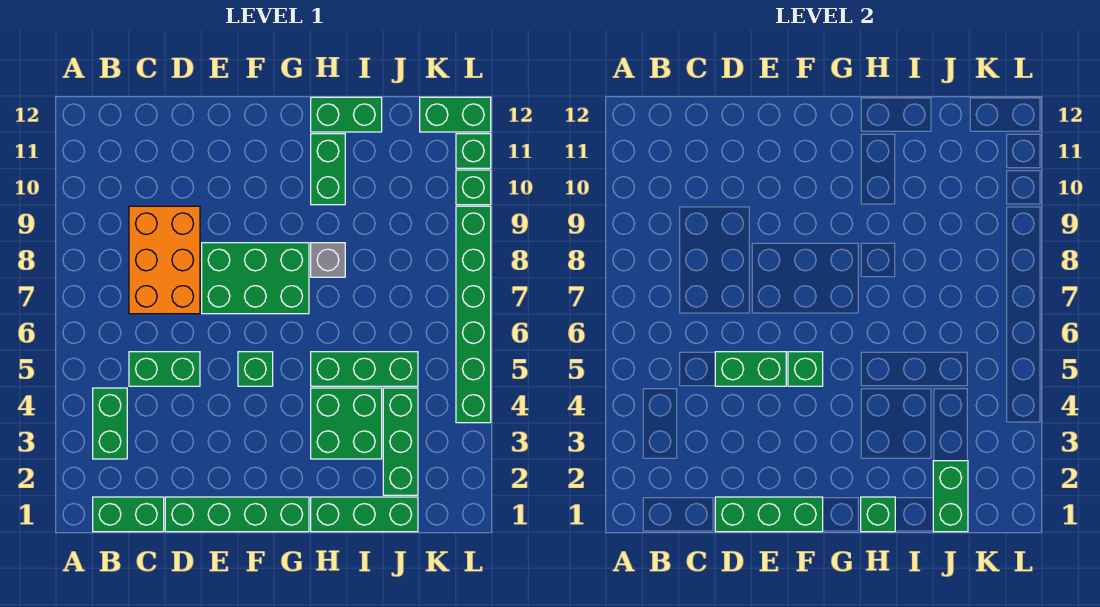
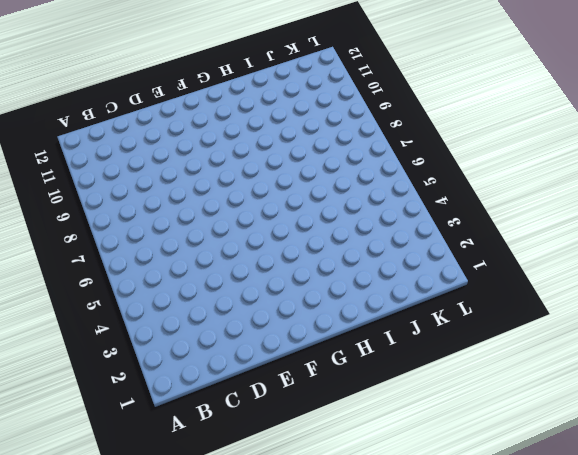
none -> green brick B1:C1 level 1
none -> green brick B3:B4 level 1
none -> green brick C5:D5 level 1

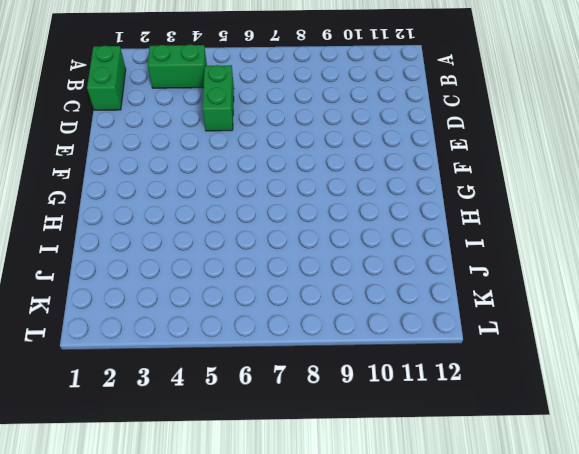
none -> orange brick C7:D9 level 1
none -> green brick D1:G1 level 1
none -> green brick E7:G8 level 1

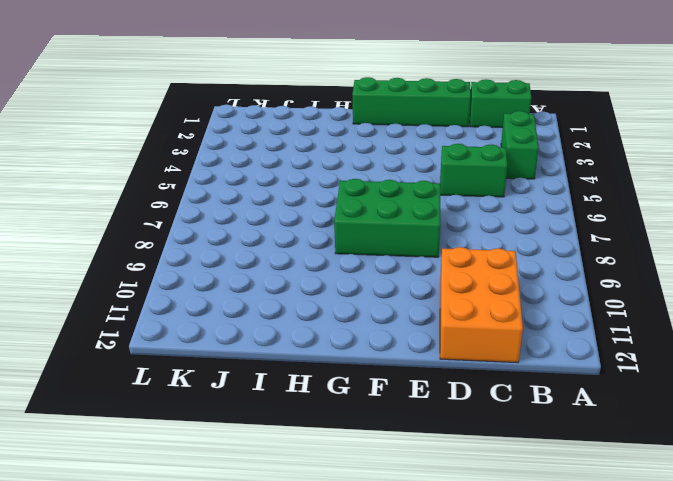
orange brick C10:D12 level 1 -> orange brick C7:D9 level 1
none -> green brick F5 level 1
none -> green brick H1:J1 level 1
none -> green brick H3:I4 level 1

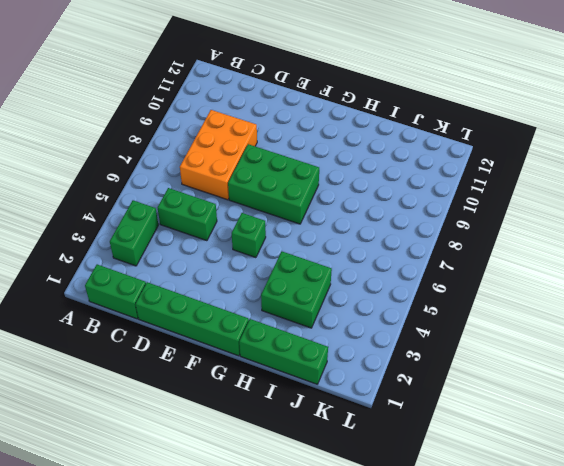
none -> green brick H5:J5 level 1
none -> grey brick H8 level 1
none -> green brick H10:H11 level 1

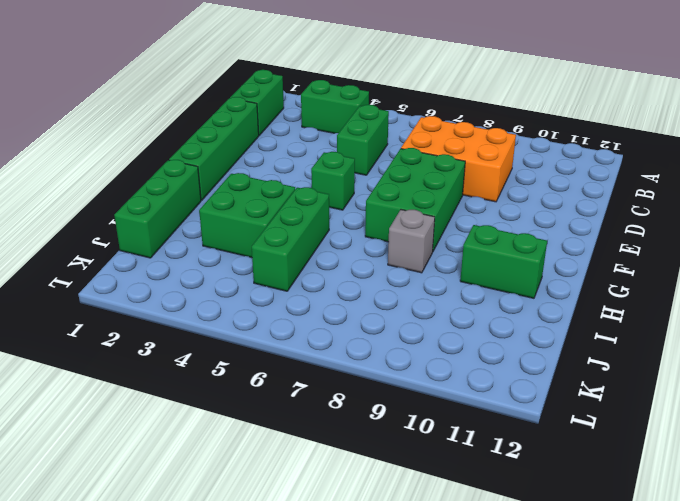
none -> green brick H12:I12 level 1
none -> green brick J2:J4 level 1
none -> green brick K12:L12 level 1

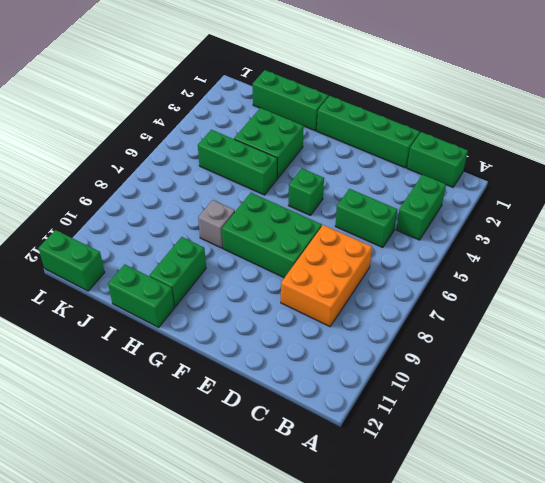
none -> green brick J2:J4 level 1
none -> green brick L4:L9 level 1
none -> green brick L10 level 1

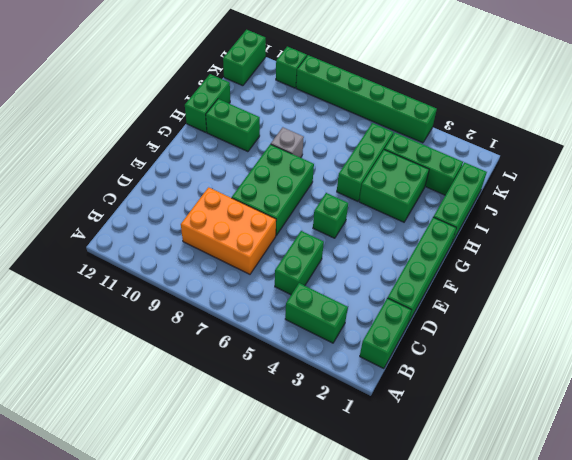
none -> green brick L11 level 1
none -> green brick D1:F1 level 2
none -> green brick D5:E5 level 2

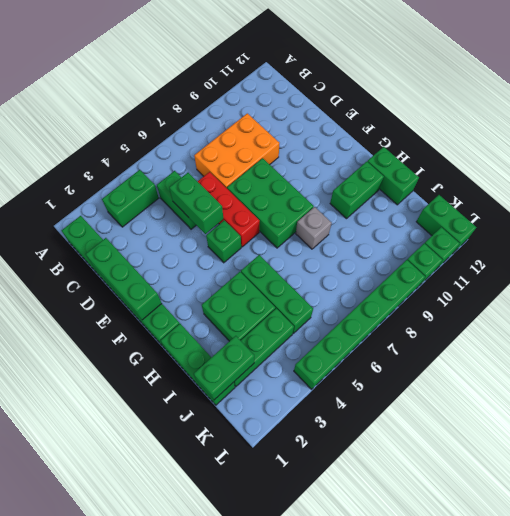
red brick D6:F6 level 1 -> none
none -> green brick F5 level 2
none -> green brick H1 level 2

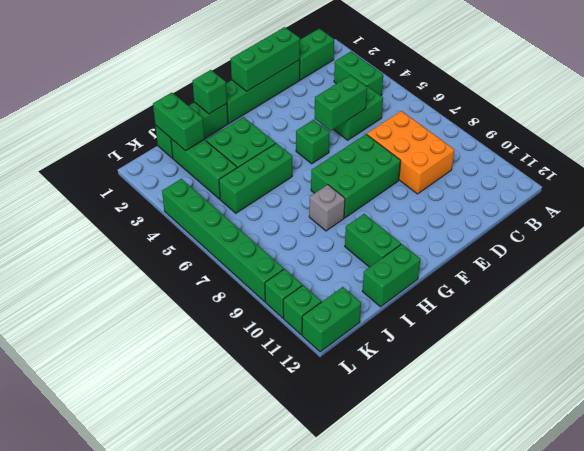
none -> green brick F5 level 2

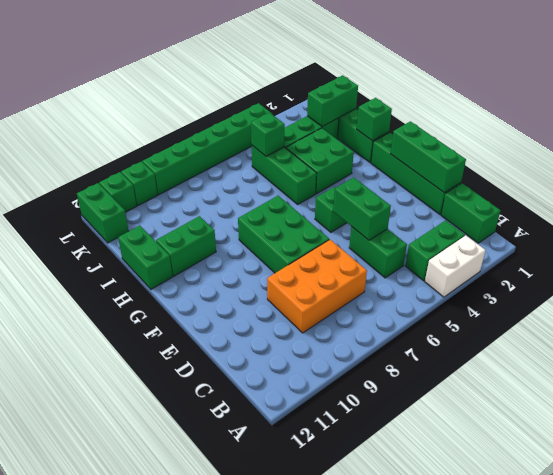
white brick A3:A4 level 1 -> none
green brick J5 level 2 -> green brick F5 level 2
none -> grey brick H8 level 1

